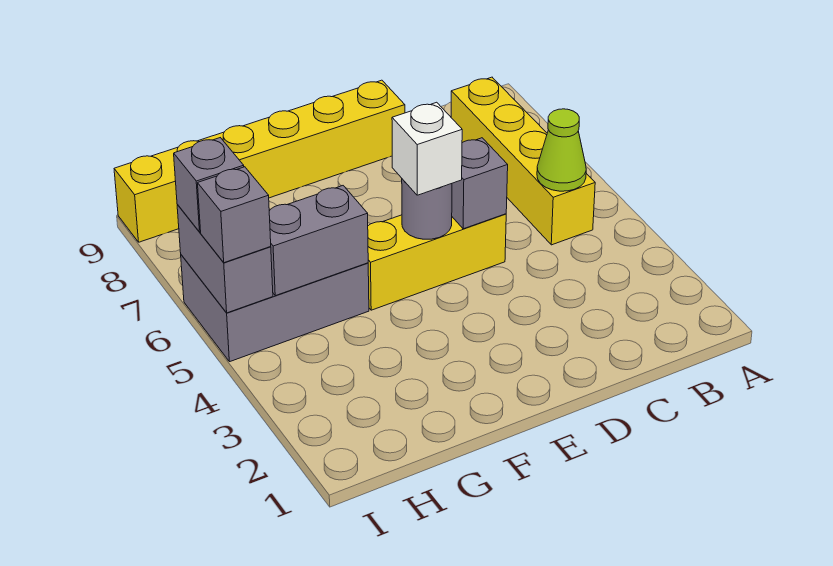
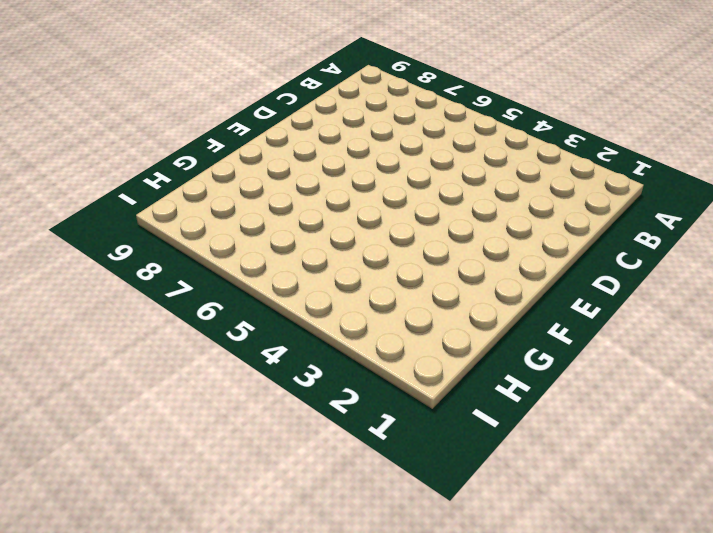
none -> yellow brick B5:B8 level 1
none -> yellow brick D5:F5 level 1
none -> yellow brick D9:I9 level 1

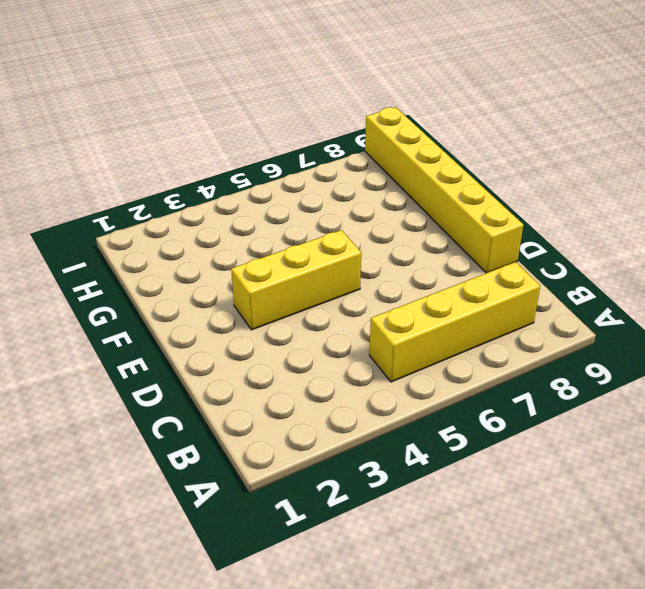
yellow brick E3:E5 level 1 -> yellow brick D5:F5 level 1
none -> grey brick G5:I6 level 1
none -> lime cone B5 level 2
none -> grey brick D5 level 2

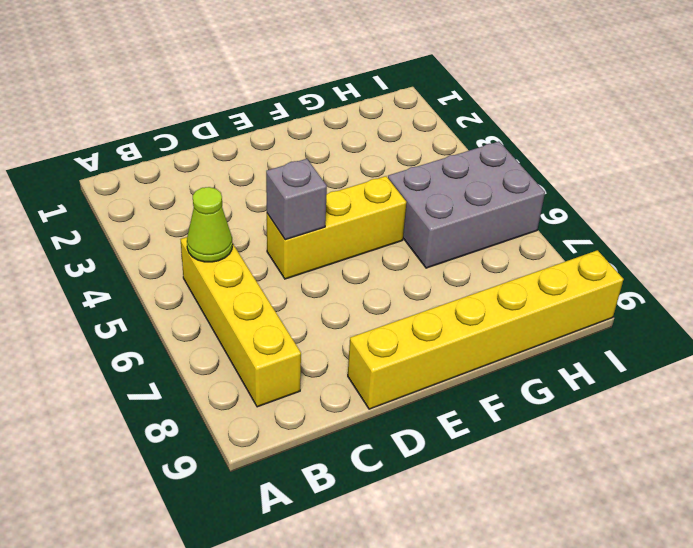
none -> grey round brick E5 level 2
none -> grey brick G5:H5 level 2
none -> grey brick I5:I6 level 2

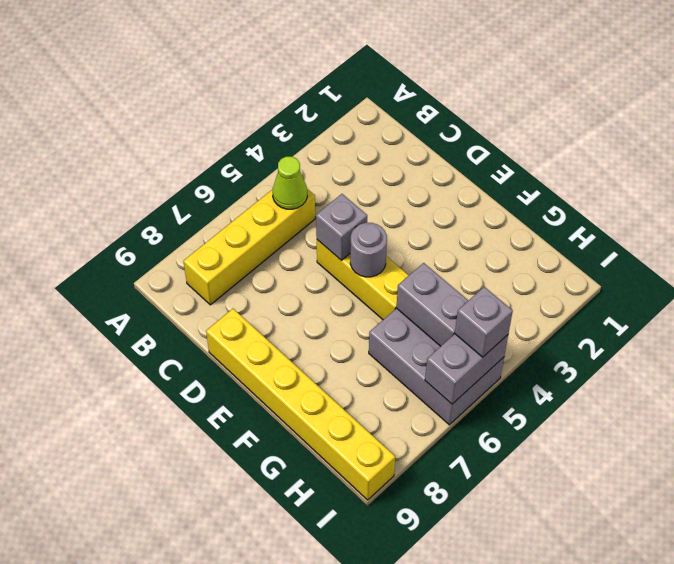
none -> white brick E5 level 3
none -> grey brick I6 level 3

